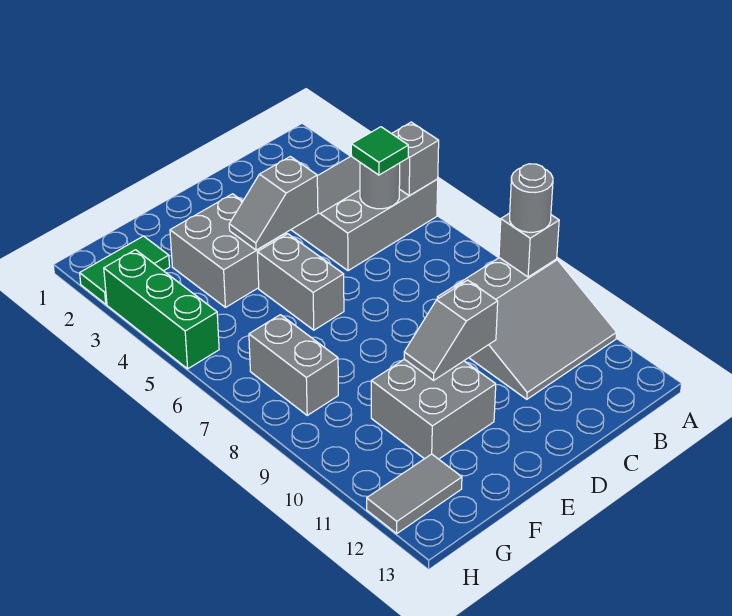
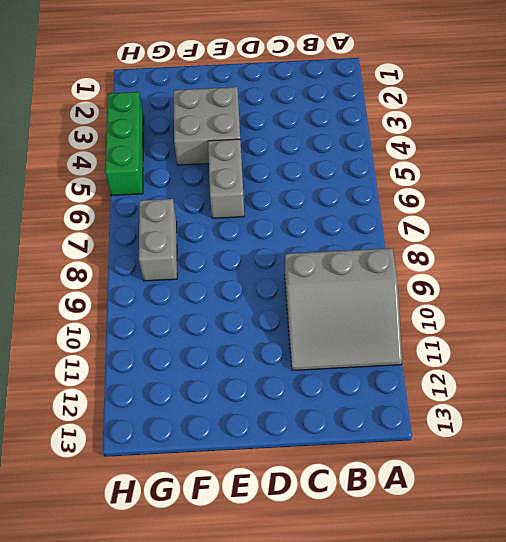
none -> grey slope A3:C5 level 1 top 5
none -> grey brick E10:F11 level 1
none -> green tile G2:H2 level 1

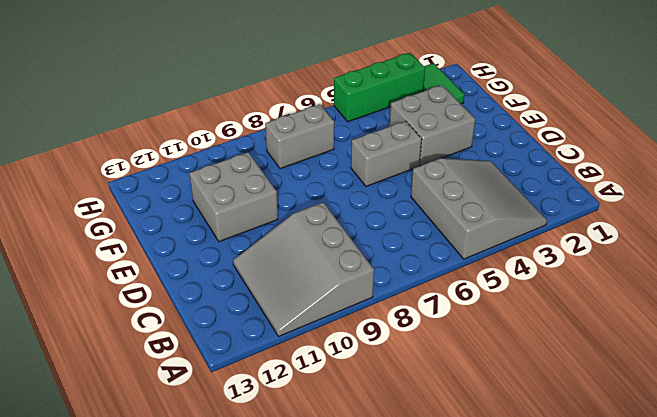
none -> grey tile G12:H12 level 1
none -> grey brick A5 level 2
none -> grey brick A9 level 2

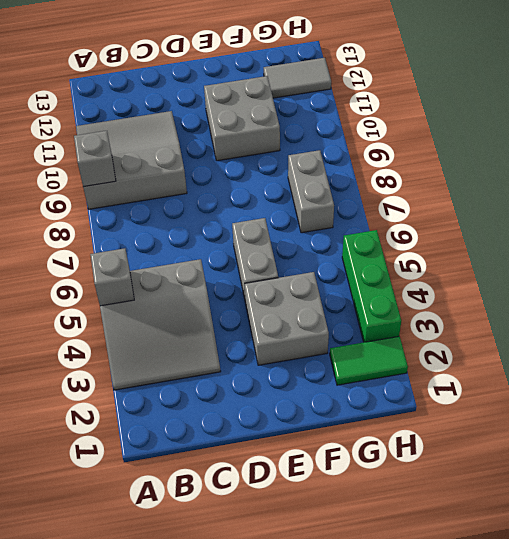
none -> grey round brick B5 level 2
none -> grey slope D4:E4 level 2 top D
none -> grey slope D10:E10 level 2 top D

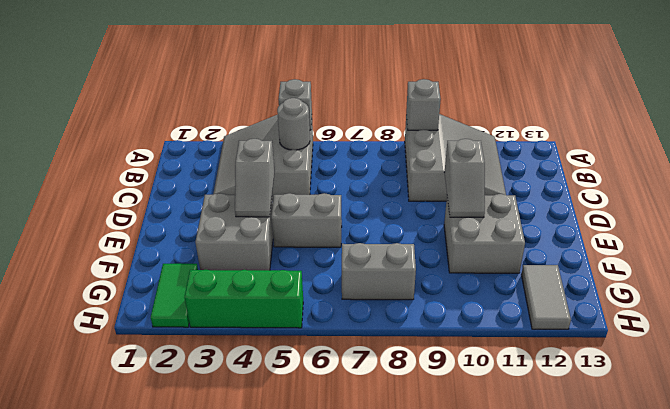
none -> grey round brick A9 level 3
none -> green tile B5 level 3

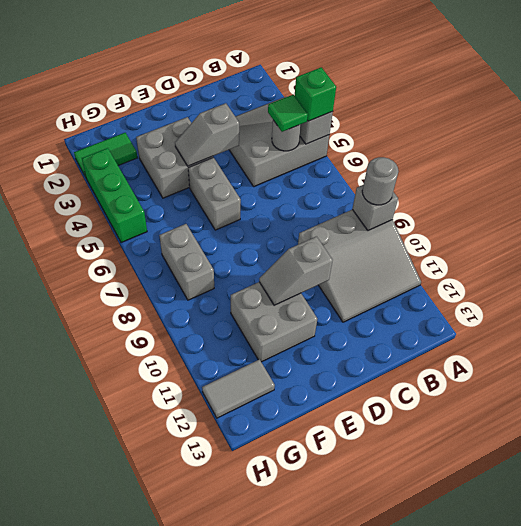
green brick A5 level 3 -> none

